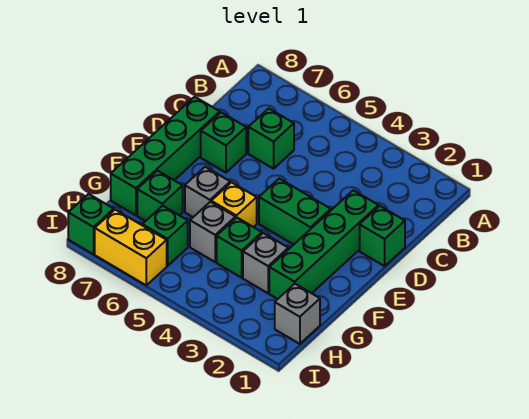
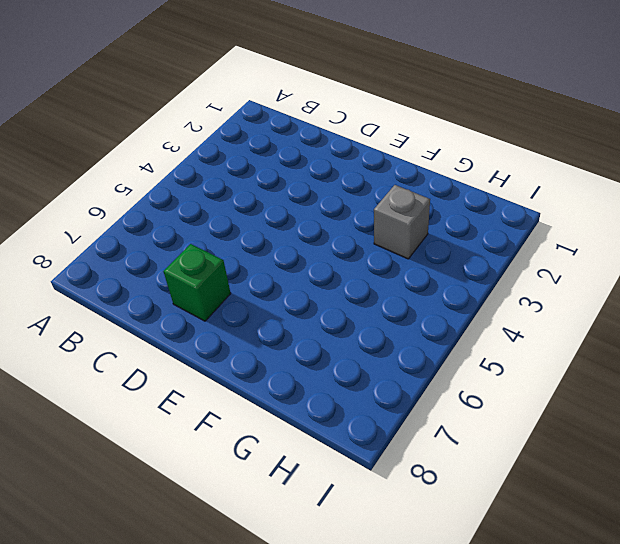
none -> green brick C6 level 1
none -> green brick D1 level 1
none -> green brick D2:G2 level 1

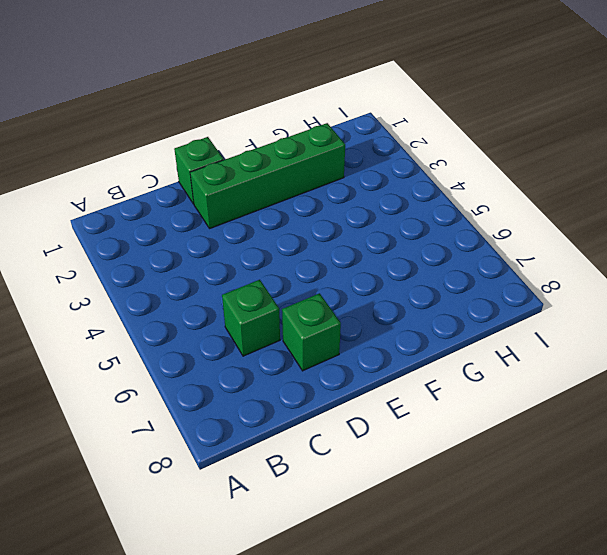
none -> green brick D8:G8 level 1
none -> green brick E3:E4 level 1
none -> yellow brick F5 level 1

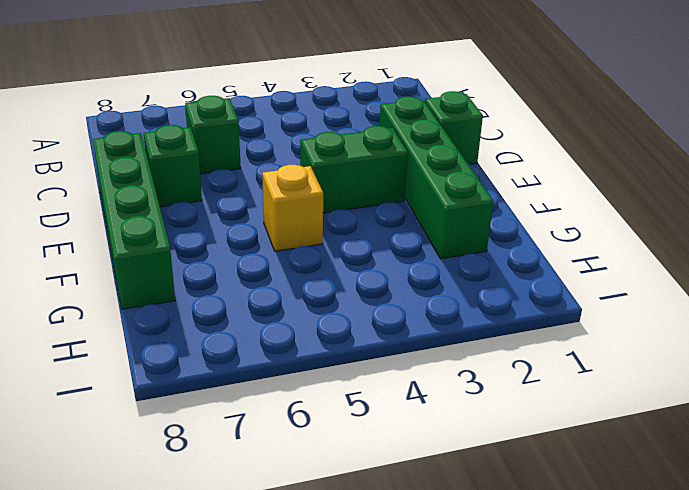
none -> grey brick F6 level 1
none -> grey brick G3 level 1
none -> green brick G4 level 1

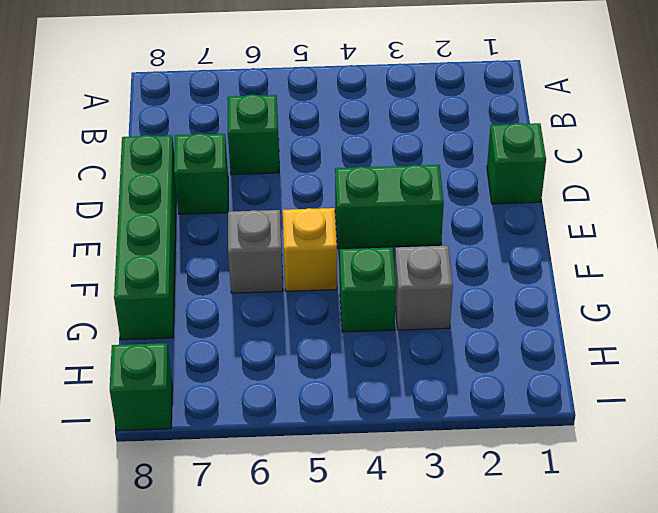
none -> green brick D2:G2 level 1
none -> grey brick G5 level 1
none -> green brick G7 level 1

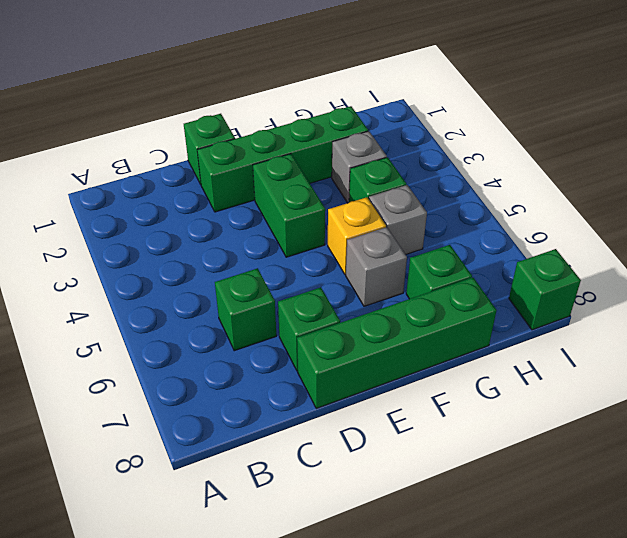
none -> grey brick H1 level 1
none -> green brick H6 level 1
none -> yellow brick I6:I7 level 1

